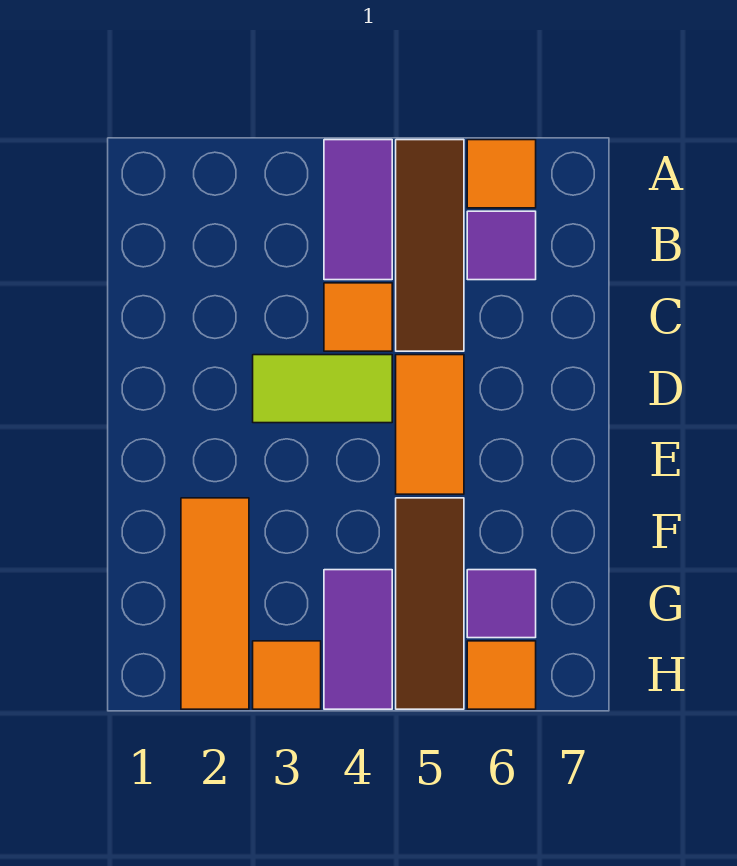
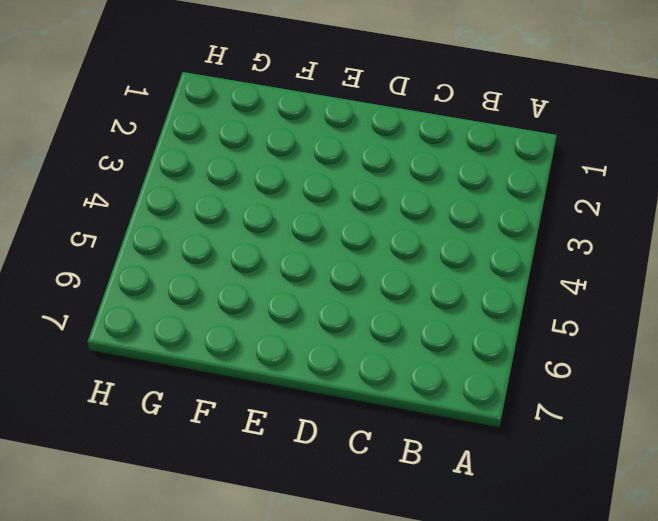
none -> purple tile A4:B4 level 1
none -> brown tile A5:C5 level 1
none -> orange tile A6 level 1

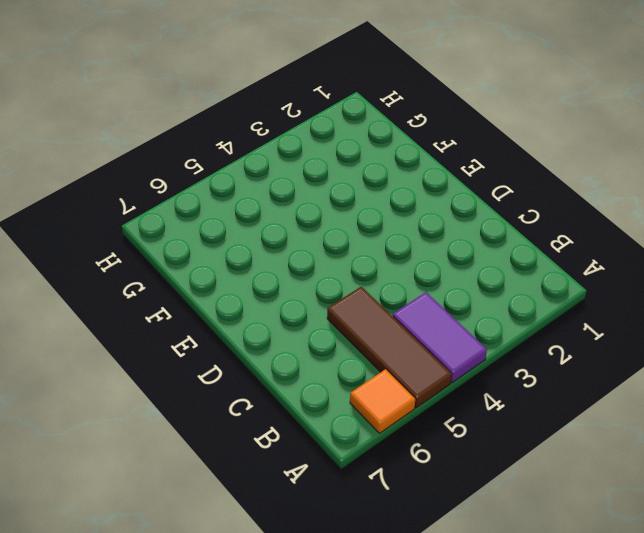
none -> purple tile B6 level 1
none -> orange tile C4 level 1
none -> lime tile D3:D4 level 1

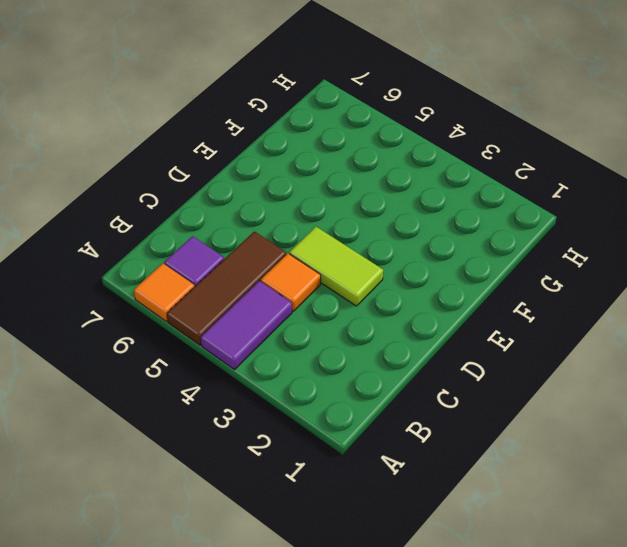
none -> orange tile D5:E5 level 1
none -> orange tile F2:H2 level 1
none -> brown tile F5:H5 level 1

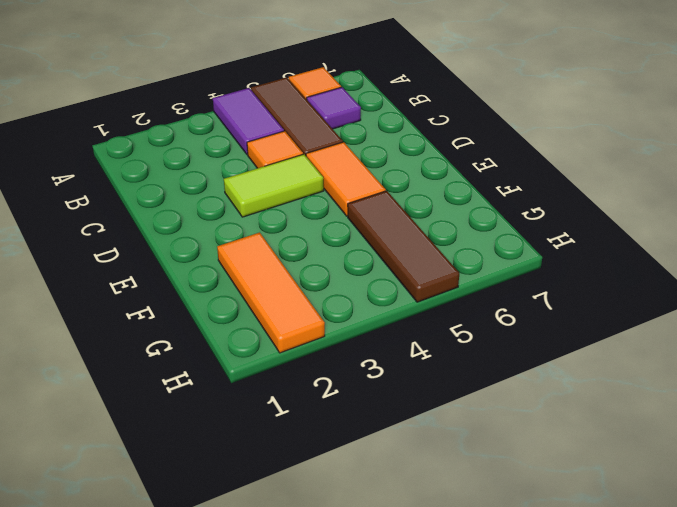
none -> purple tile G4:H4 level 1
none -> purple tile G6 level 1
none -> orange tile H3 level 1

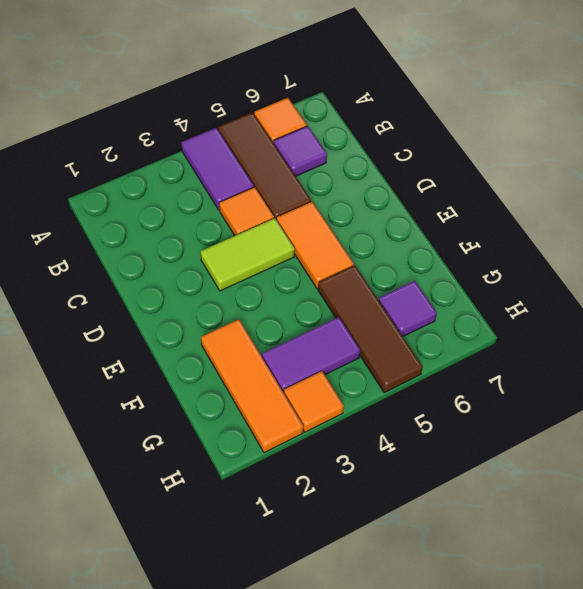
purple tile G3:G4 level 1 -> purple tile G4:H4 level 1
none -> orange tile H6 level 1

